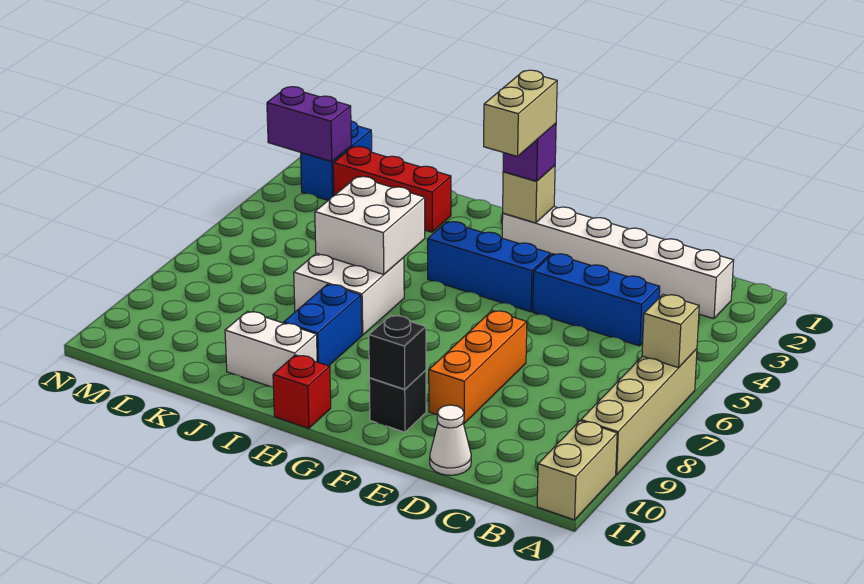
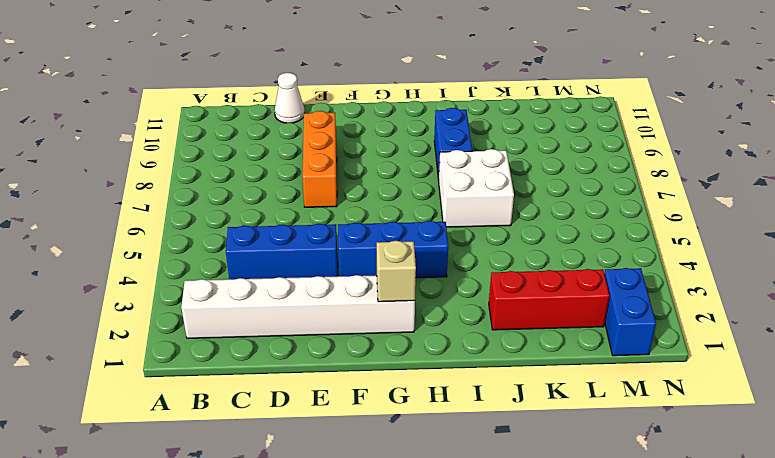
none -> tan brick A6:A9 level 1
none -> tan brick A10:A11 level 1
none -> black brick F10 level 1

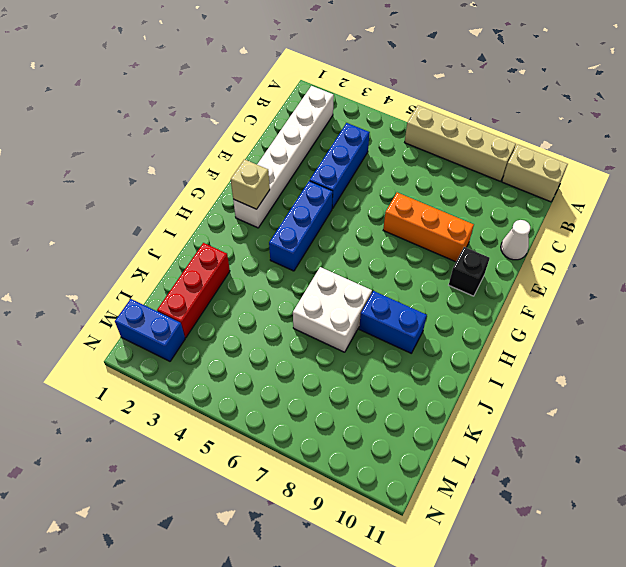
none -> red brick H11 level 1
none -> white brick I10:J10 level 1
none -> tan brick A6 level 2

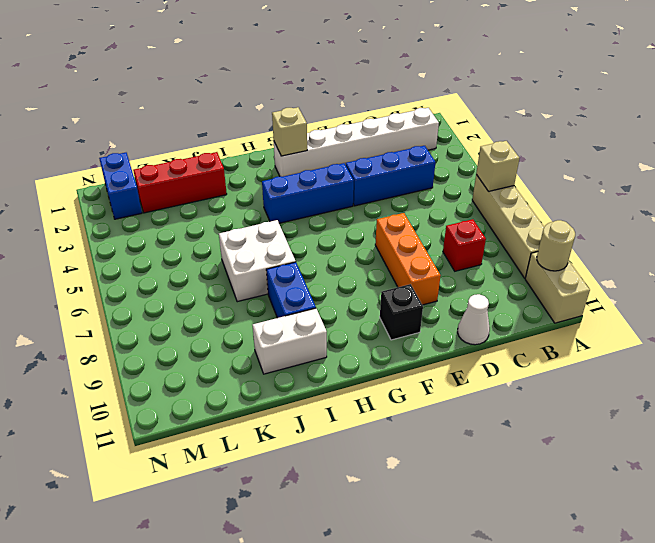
tan round brick A10 level 2 -> none
red brick C8 level 1 -> red brick H11 level 1
none -> black brick F10 level 2
none -> white brick I5:J6 level 2
none -> purple brick M2:N2 level 2

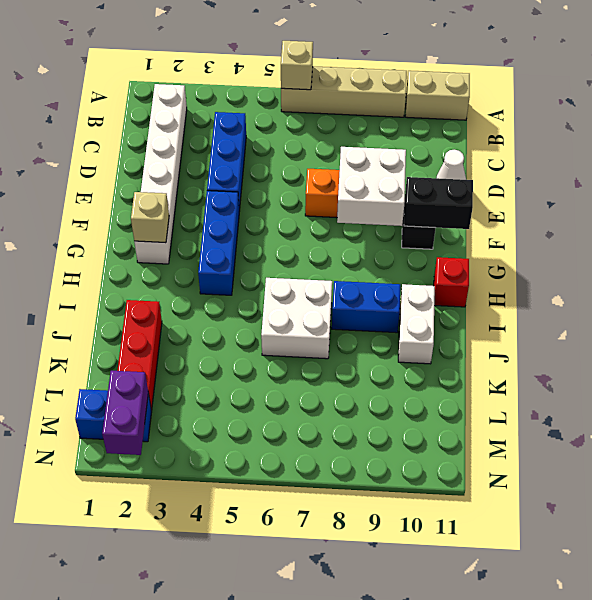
white brick E8:F9 level 2 -> white brick I5:J6 level 2
black brick F10:F11 level 2 -> black brick F10 level 2
none -> purple brick G2 level 3
none -> tan brick G2:G3 level 4

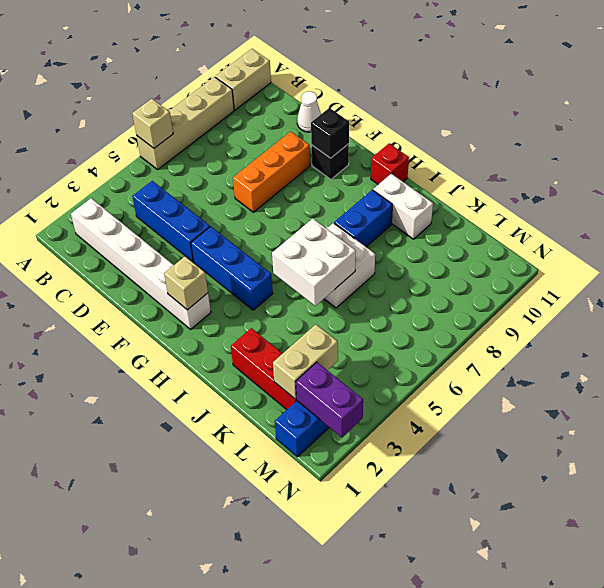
tan brick L2:L3 level 2 -> tan brick G2:G3 level 4
none -> purple brick G2 level 3

